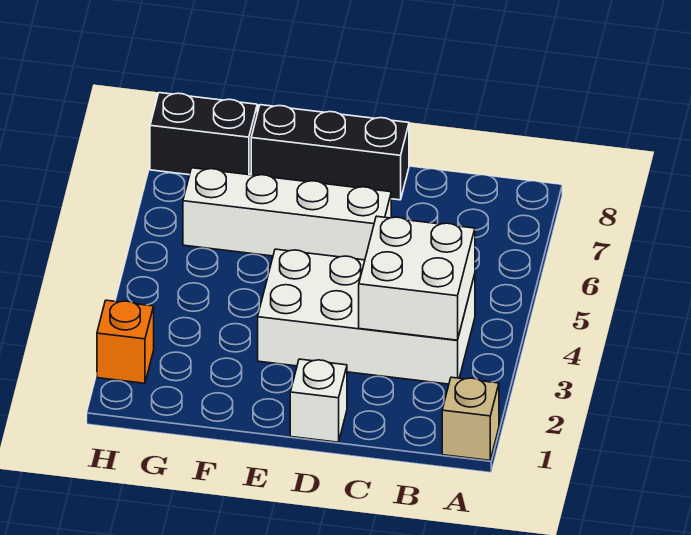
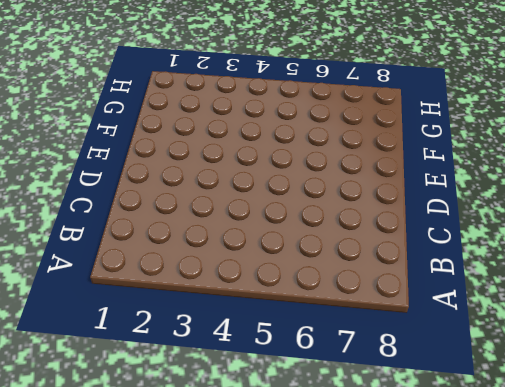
none -> tan brick A1 level 1
none -> white brick B3:E4 level 1

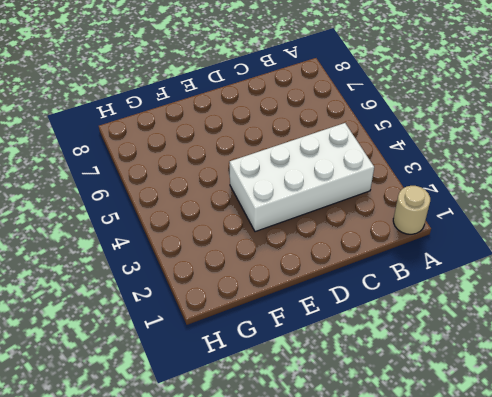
tan round brick A1 level 1 -> tan brick A1 level 1
none -> white brick D1 level 1
none -> white brick D6:G6 level 1

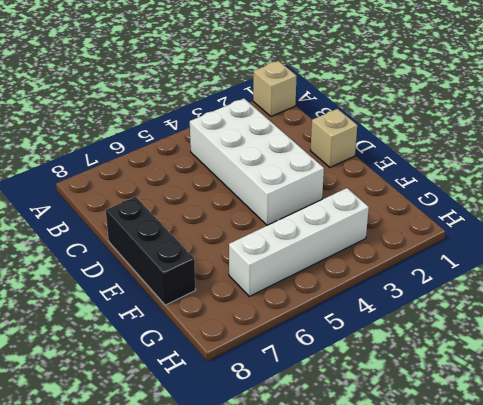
tan brick D1 level 1 -> white brick D1 level 1
white brick G3:G6 level 1 -> white brick D6:G6 level 1
none -> black brick G8:H8 level 1
none -> orange brick H2 level 1

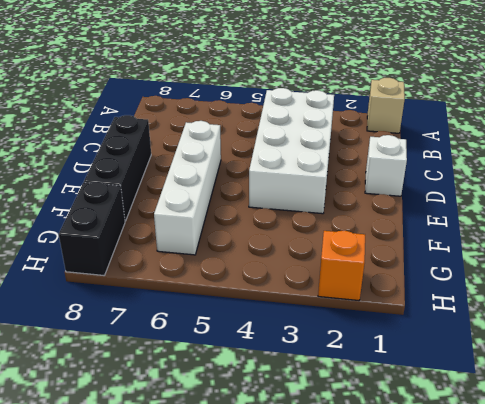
none -> white brick B3:C4 level 2

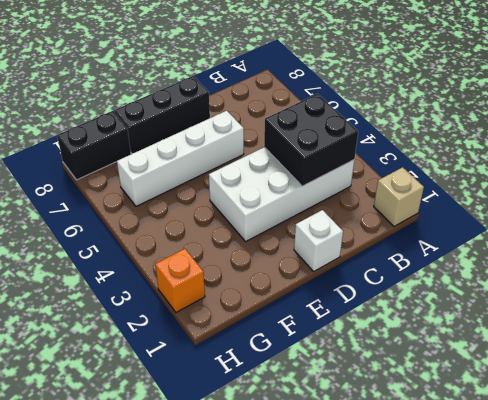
black brick B3:C4 level 2 -> white brick B3:C4 level 2

